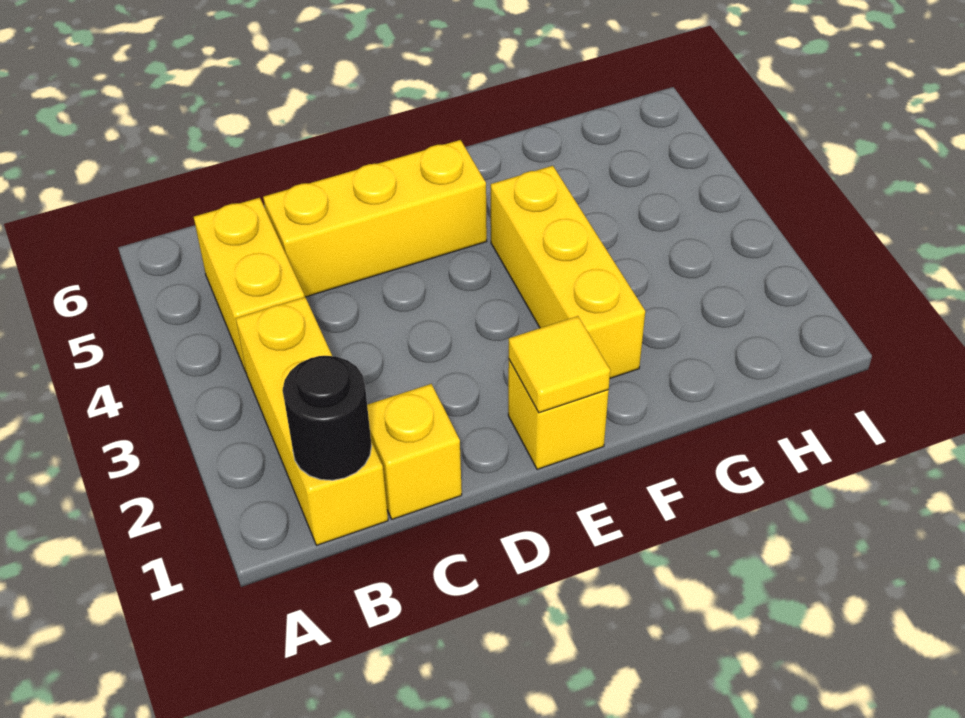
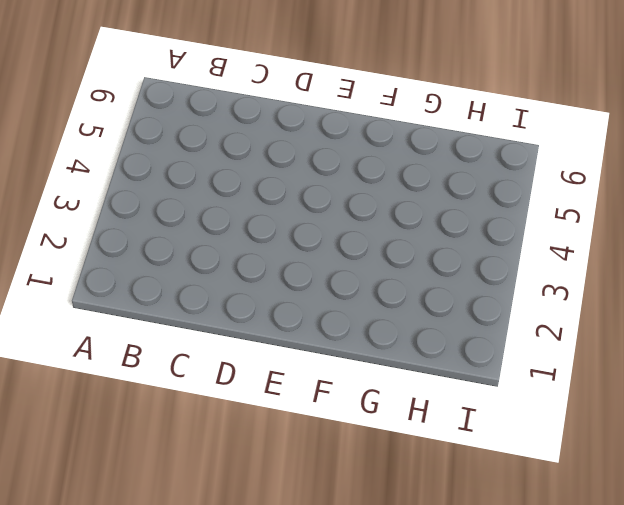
none -> yellow brick B1:B3 level 1
none -> yellow brick B4:B5 level 1

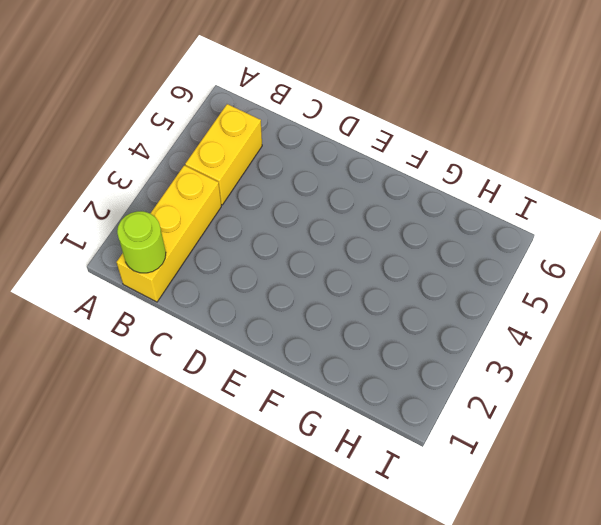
lime round brick B1 level 2 -> black round brick B1 level 2
none -> yellow brick C1 level 1
none -> yellow brick C5:E5 level 1

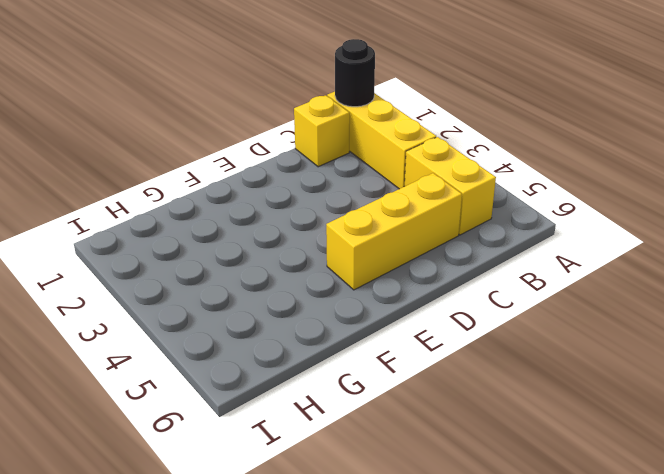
none -> yellow brick E1 level 1
none -> yellow brick F2:F4 level 1

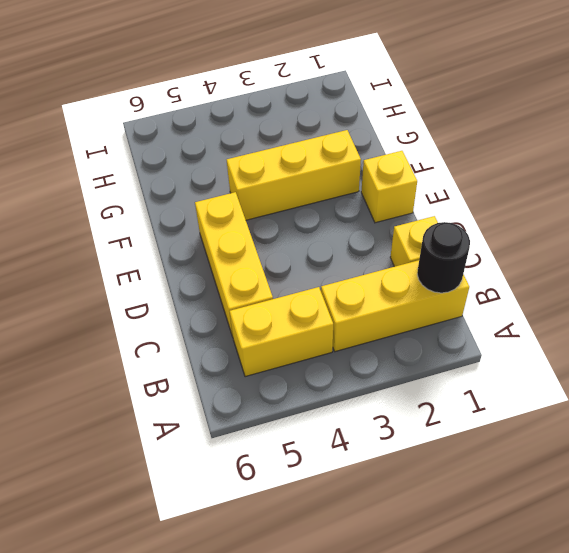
none -> yellow tile E1 level 2

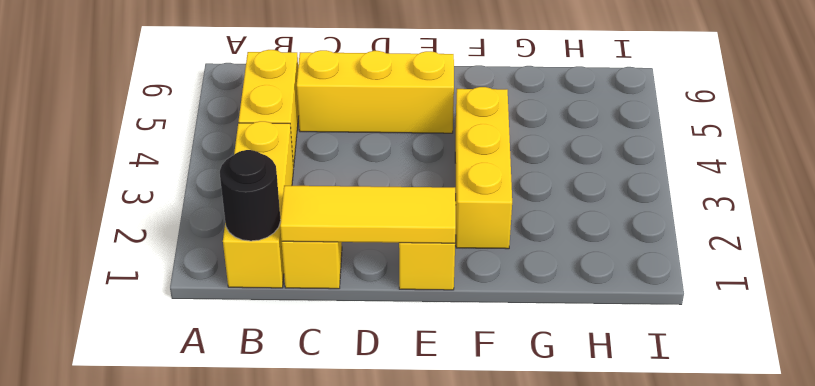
yellow tile C1:E1 level 2 -> yellow tile E1 level 2

